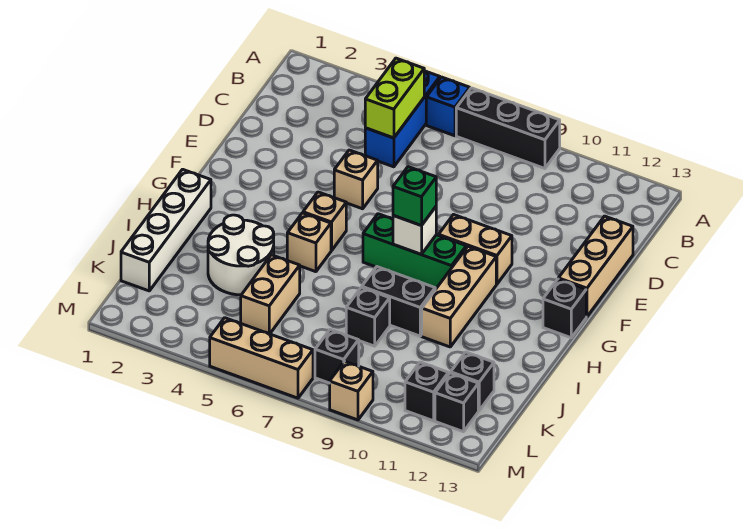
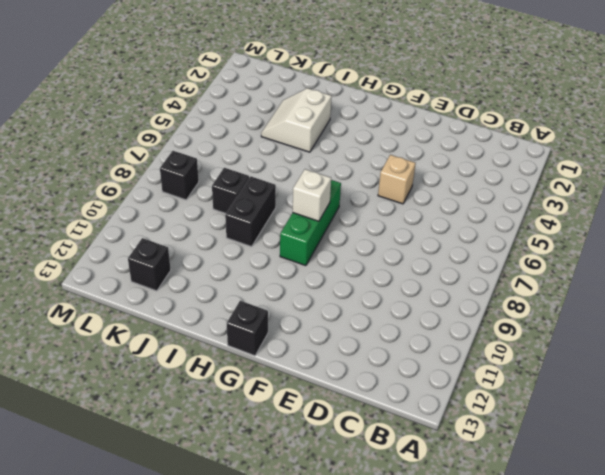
white slope I3:J4 level 1 top I -> white round brick I3:J4 level 1
none -> blue brick A5:C5 level 1
none -> blue brick A6 level 1
none -> black brick A7:A9 level 1

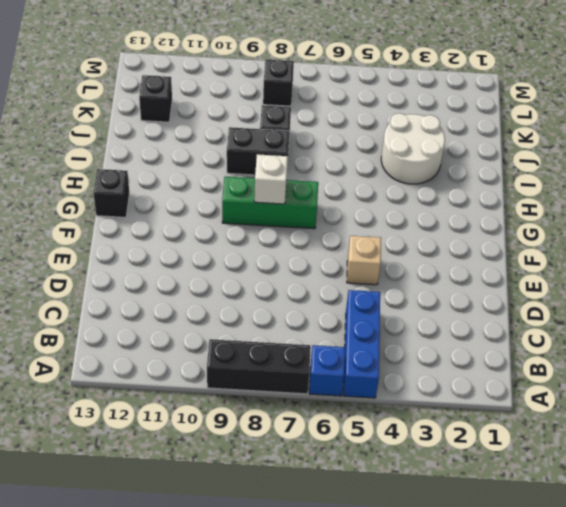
none -> tan brick D13:F13 level 1
none -> tan brick F9:F10 level 1
none -> tan brick G5 level 1

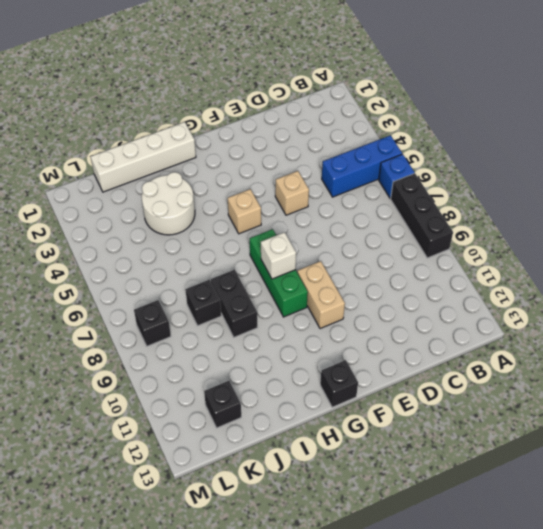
none -> tan brick D13:F13 level 1
none -> tan brick G10:I10 level 1
none -> tan brick H5 level 1

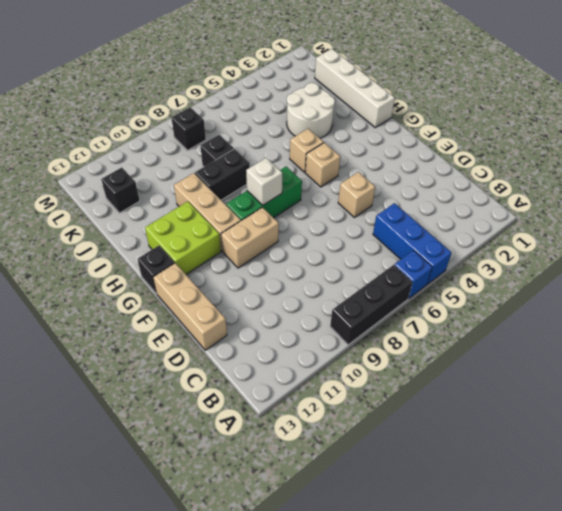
lime brick G11:H12 level 1 -> none
none -> tan brick J5:K5 level 1
none -> black brick L11 level 1
none -> black brick L12 level 1

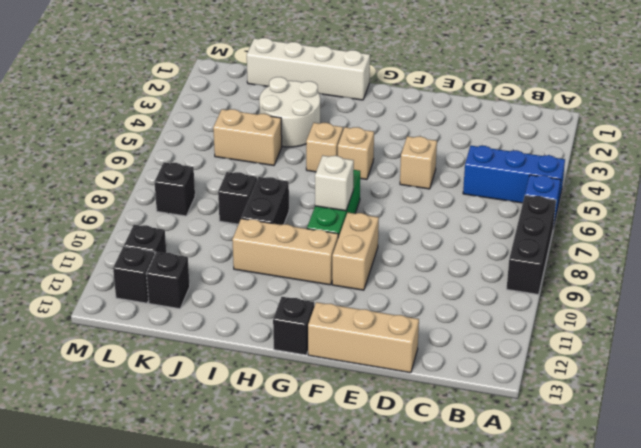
none -> tan brick M5:M7 level 1
none -> tan brick M9 level 1
none -> lime brick B5:C5 level 2

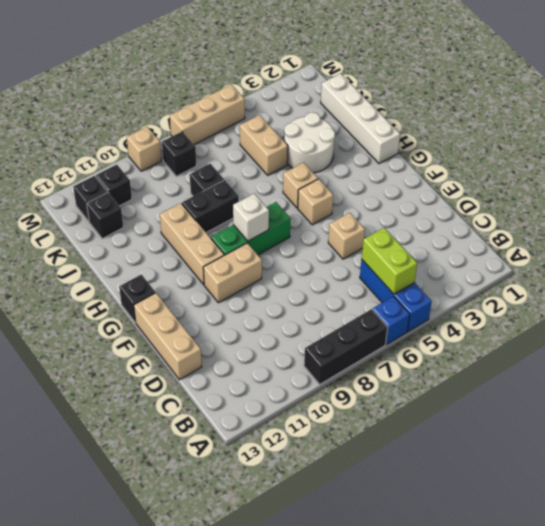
none -> green brick G8 level 3

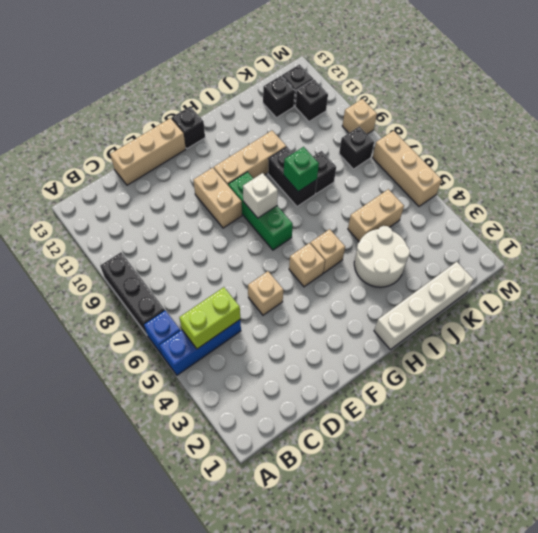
green brick I8 level 2 -> green brick G8 level 3

